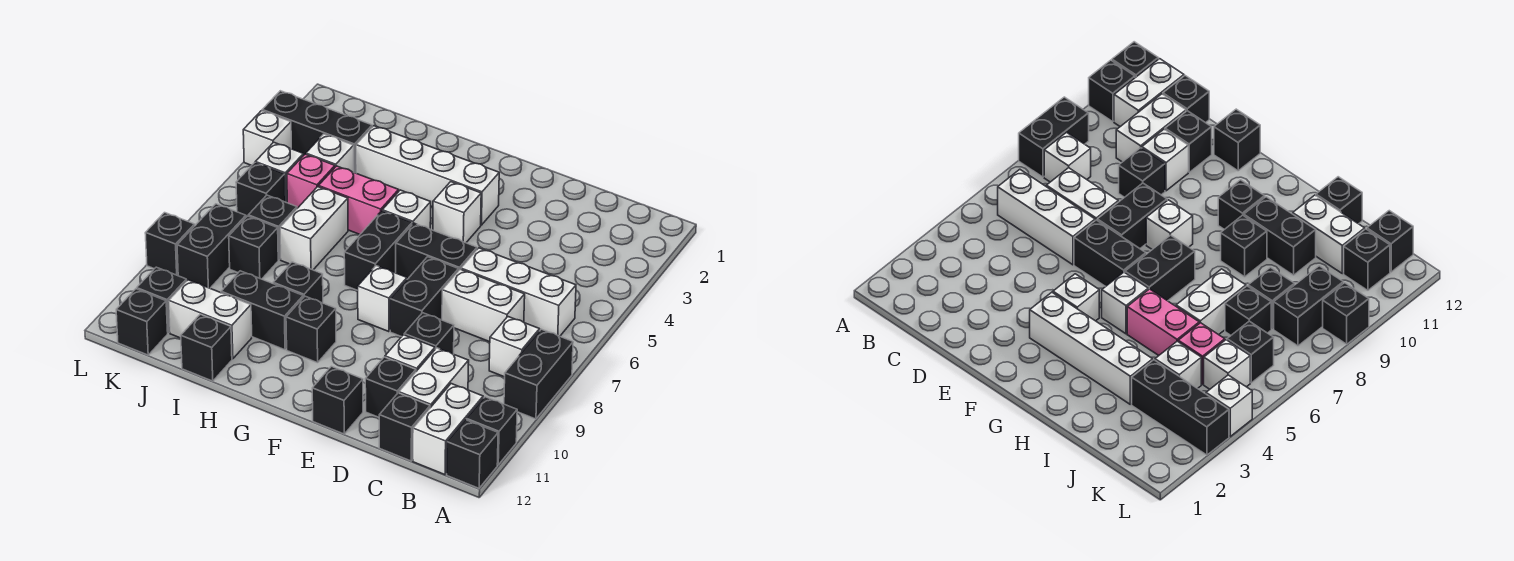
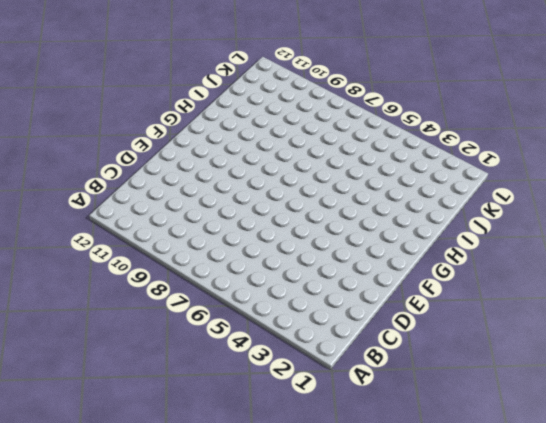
none -> black brick A8:A9 level 1
none -> black brick A11 level 1
none -> black brick A12 level 1
none -> white brick B6:D6 level 1

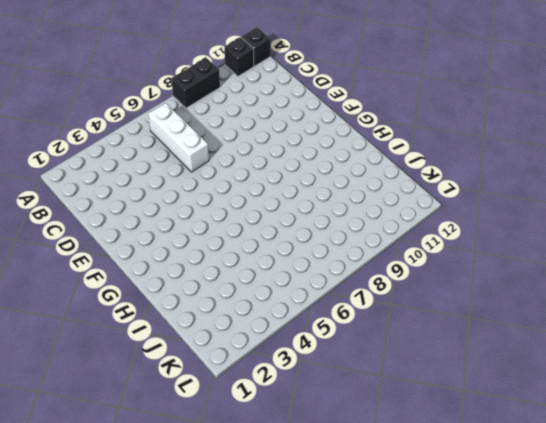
none -> white brick B8 level 1
none -> white brick B11:B12 level 1
none -> white brick C7:D7 level 1
none -> white brick C10:C11 level 1

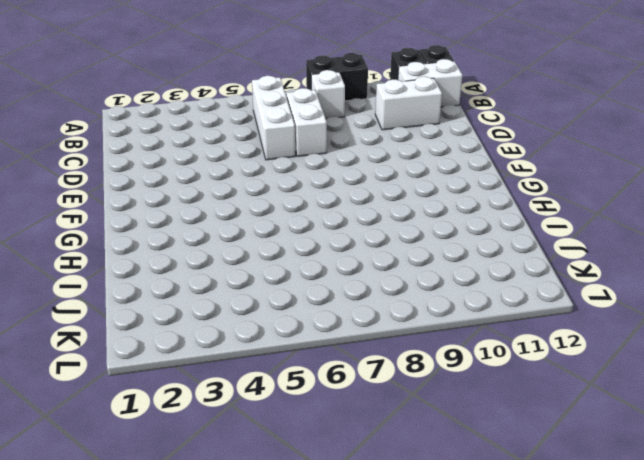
none -> black brick C12 level 1
none -> black brick D9 level 1
none -> white brick D10 level 1
none -> black brick D11 level 1

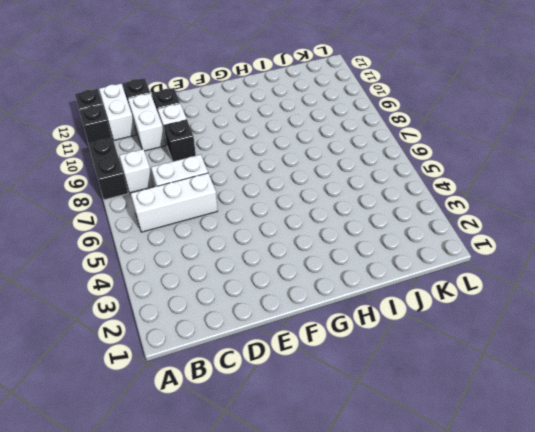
none -> black brick E6:F6 level 1
none -> black brick E7:E8 level 1
none -> black brick E12 level 1
none -> white brick F3:I3 level 1

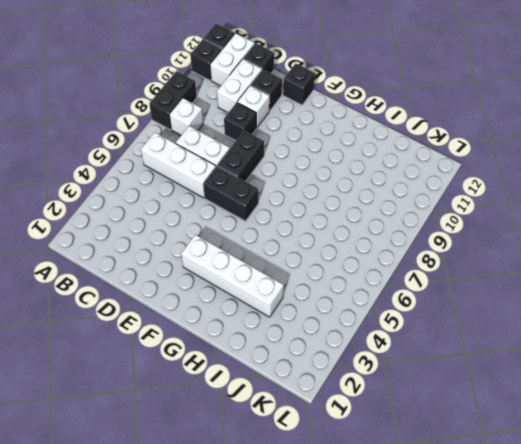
none -> white brick F4 level 1
none -> white brick F8 level 1
none -> white brick G5 level 1
none -> black brick G6:G7 level 1

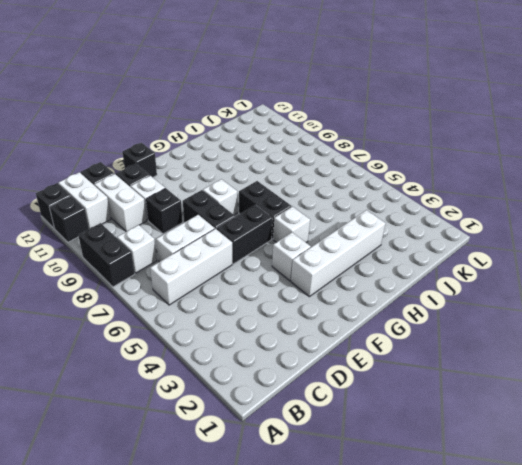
none -> black brick G10 level 1
none -> pink brick H5:I5 level 1
none -> black brick H9 level 1
none -> black brick H10:I10 level 1

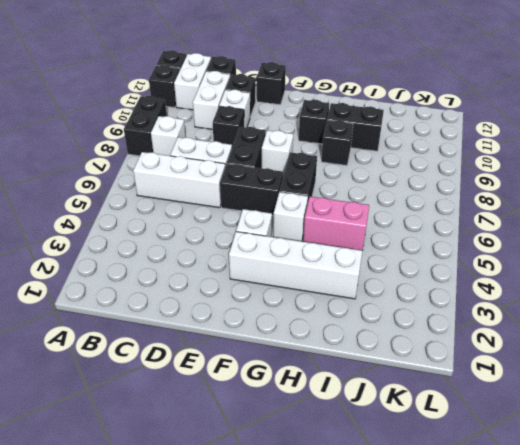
none -> white brick I6:I7 level 1
none -> white brick I11:J11 level 1
none -> black brick I12 level 1
none -> black brick J3:L3 level 1

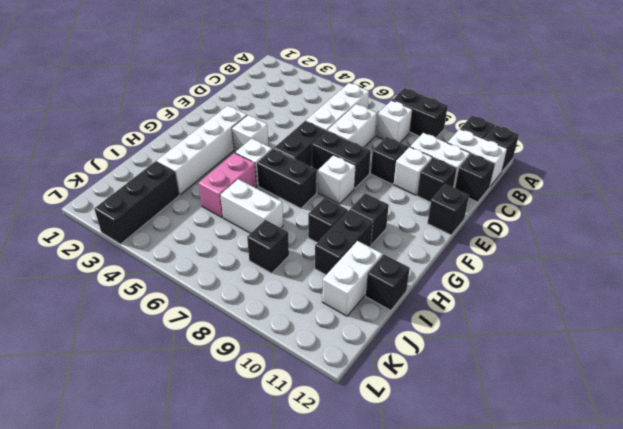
none -> white brick J4 level 1
none -> pink brick J5 level 1
none -> black brick J7 level 1
none -> white brick K5 level 1

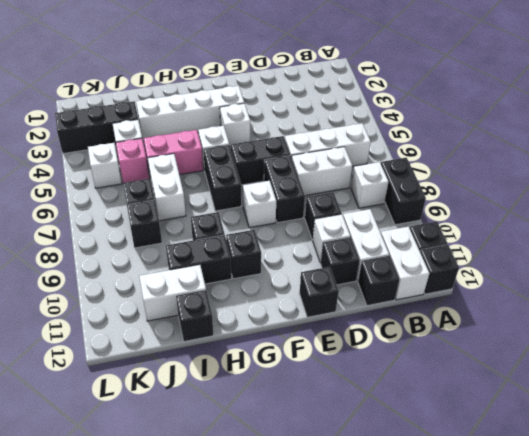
none -> black brick K6 level 1
none -> black brick K8:K9 level 1
none -> black brick K11 level 1
none -> black brick K12 level 1

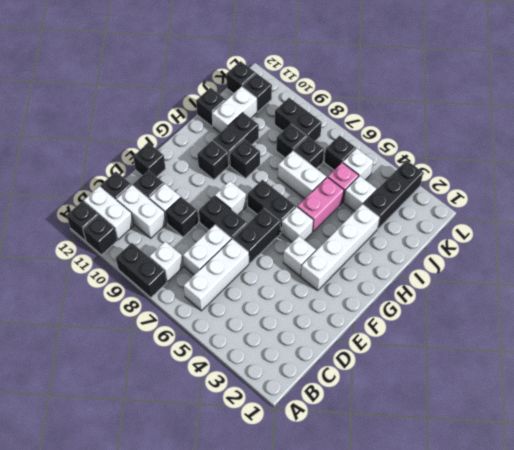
none -> white brick L4 level 1
none -> black brick L9 level 1

